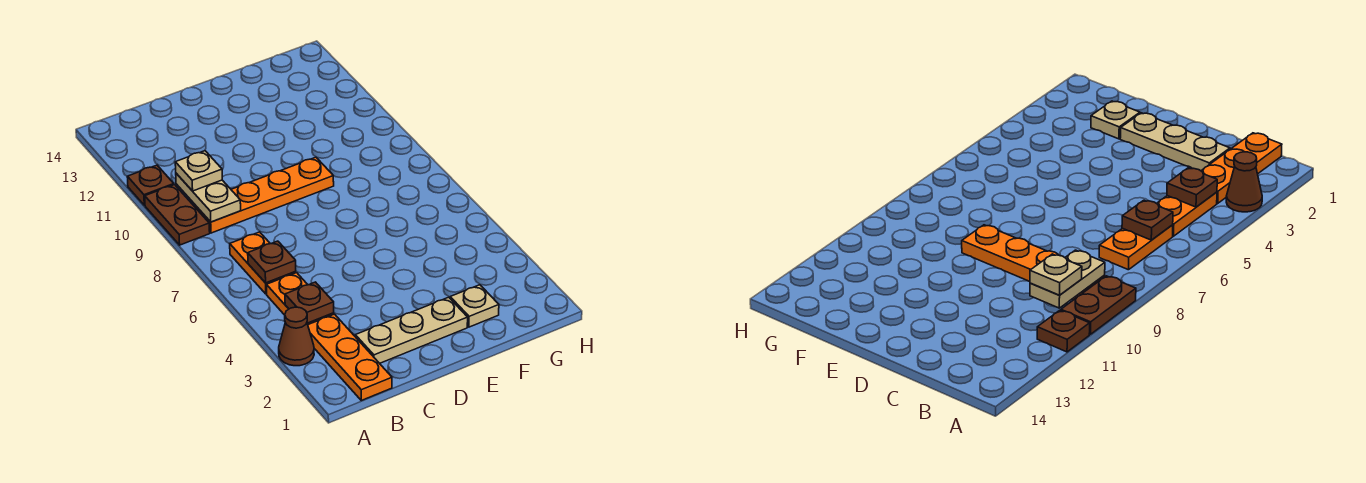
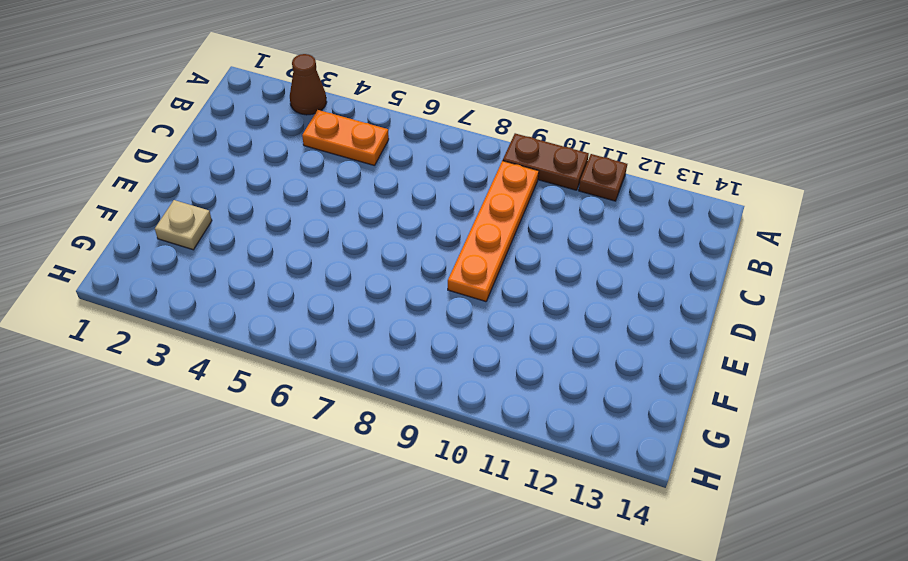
none -> orange plate B1:B3 level 1
none -> orange plate B6:B7 level 1
none -> tan plate C2:E2 level 1

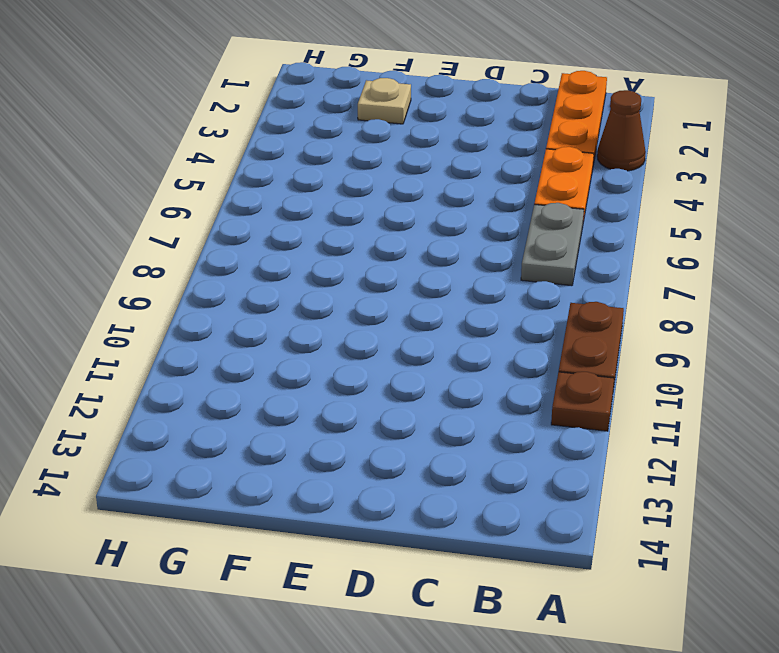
grey plate B6:B7 level 1 -> orange plate B6:B7 level 1
none -> orange plate B9:E9 level 1
none -> tan plate C2:E2 level 1
none -> brown plate B4 level 2

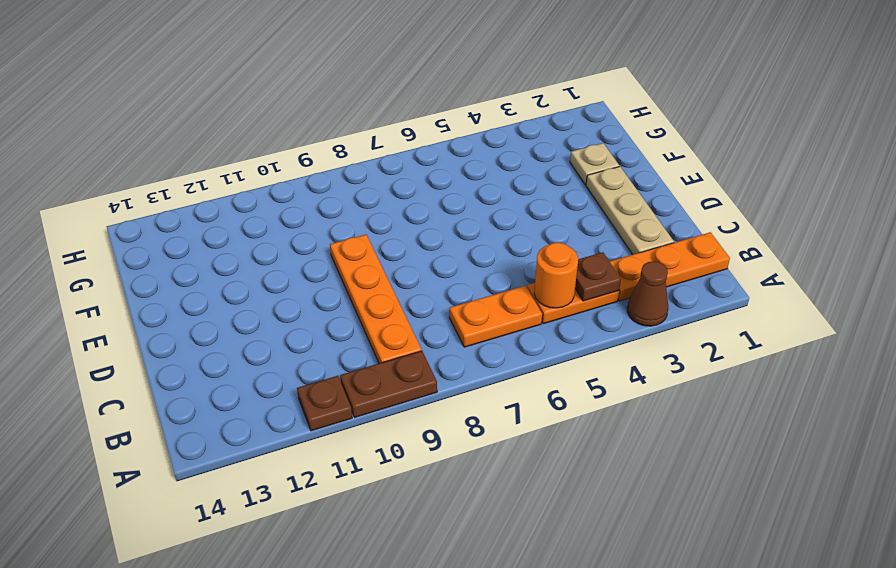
orange round brick B5 level 2 -> none
none -> brown plate B6 level 2
none -> tan plate B9:B10 level 2
none -> tan plate B10 level 3

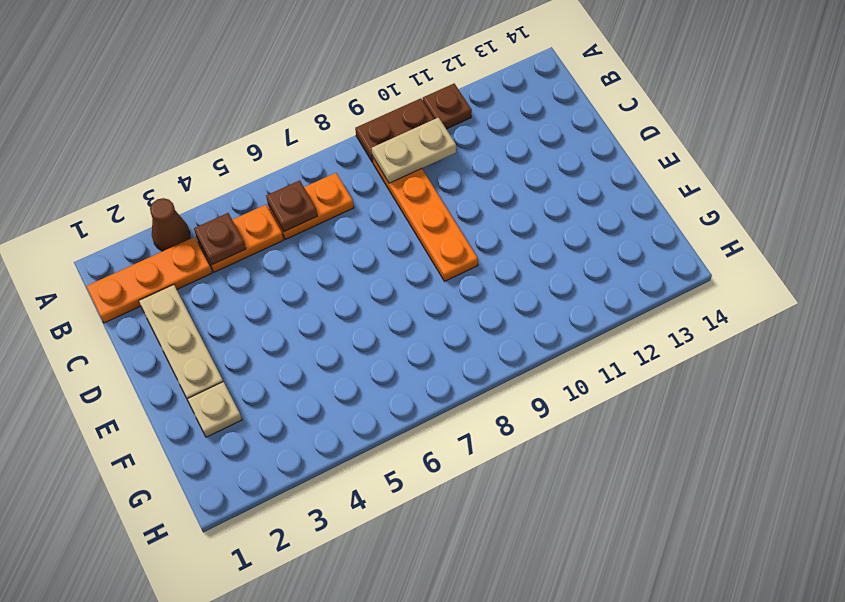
none -> tan plate B10 level 3

